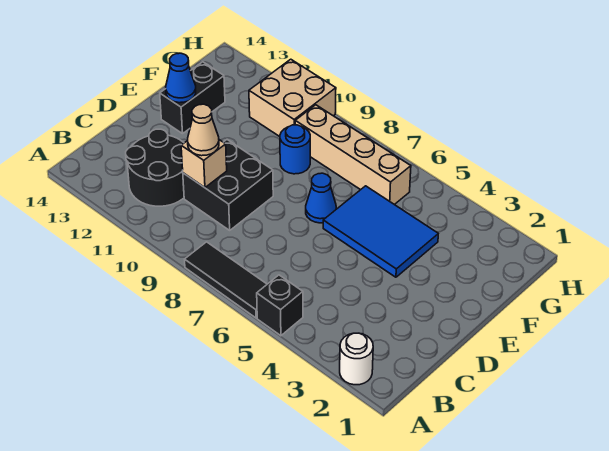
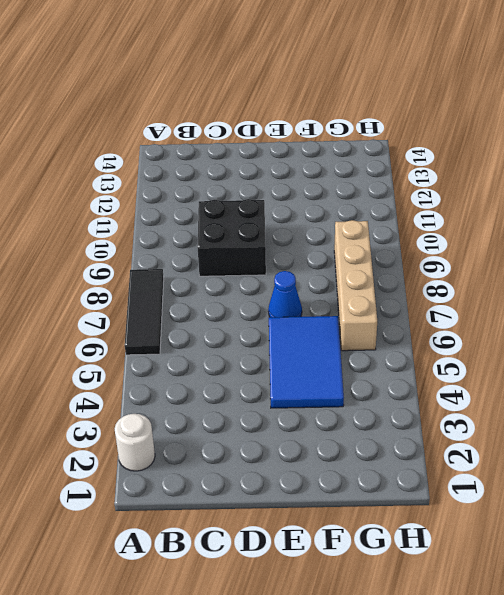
none -> black brick A5 level 1
none -> black round brick B11:C12 level 1
none -> black brick E13:F13 level 1

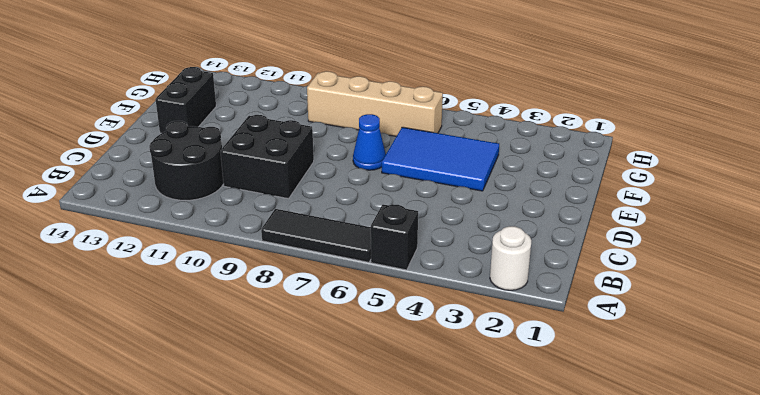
none -> blue round brick F9 level 1
none -> tan brick G10:H11 level 1
none -> tan brick C10 level 2

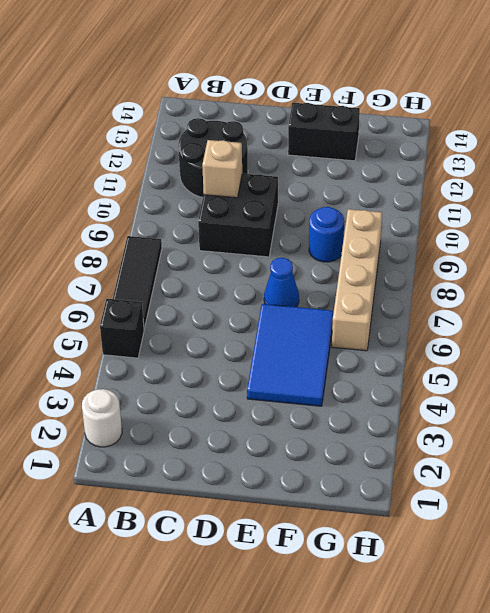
none -> tan brick G10:H11 level 1
none -> blue cone E13 level 2
none -> tan cone C10 level 3

